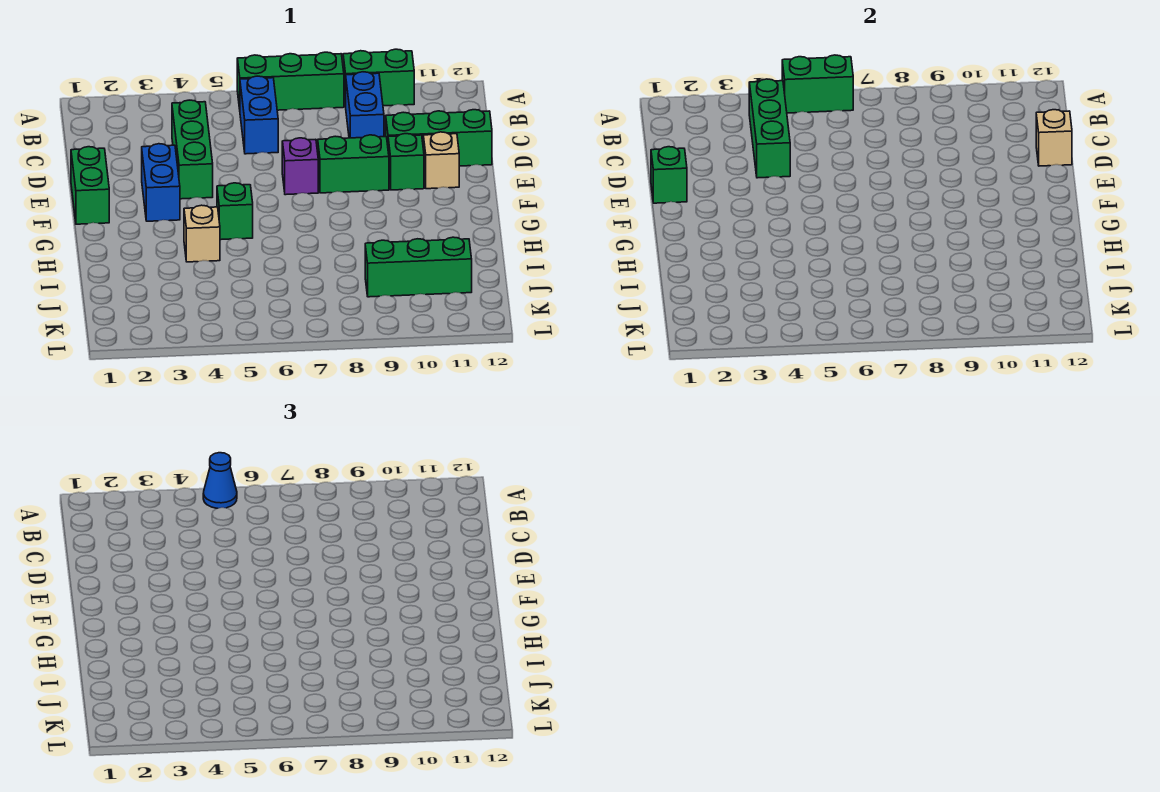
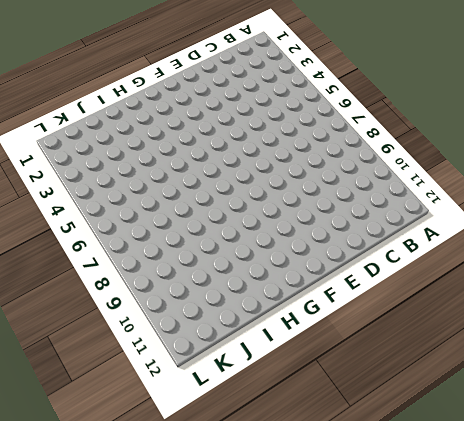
none -> green brick A6:A8 level 1
none -> green brick A9:A10 level 1
none -> blue brick B6:C6 level 1

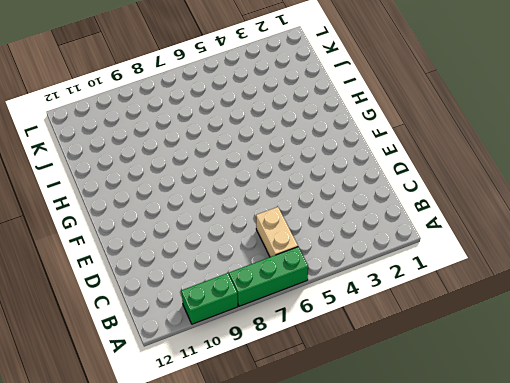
tan brick B6:C6 level 1 -> blue brick B6:C6 level 1
none -> blue brick B9:C9 level 1
none -> green brick C4:E4 level 1
none -> green brick D10:D12 level 1

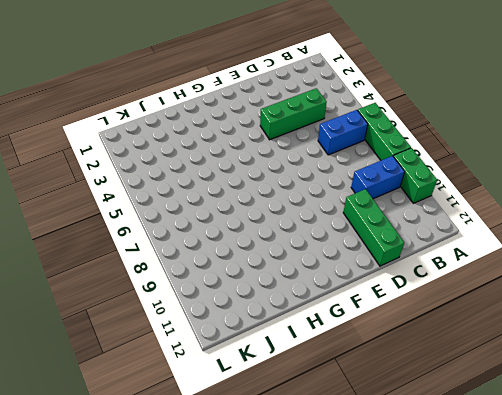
none -> green brick E1:F1 level 1
none -> blue brick E3:F3 level 1
none -> purple brick E7 level 1

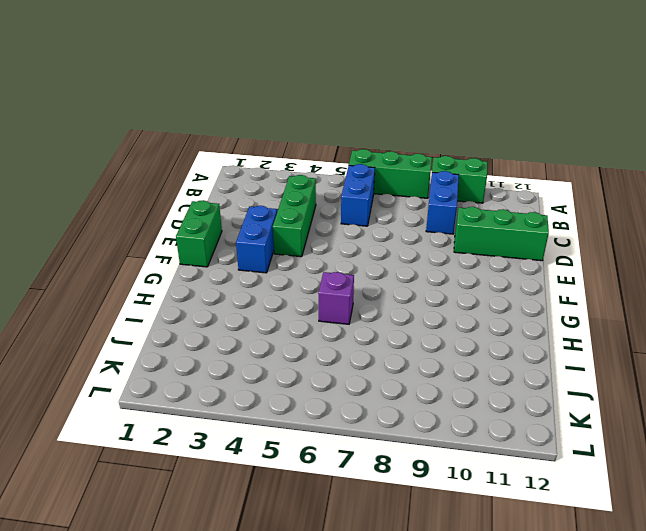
purple brick H6 level 1 -> purple brick E7 level 1
none -> green brick E8:E9 level 1
none -> green brick E10 level 1
none -> tan brick E11 level 1

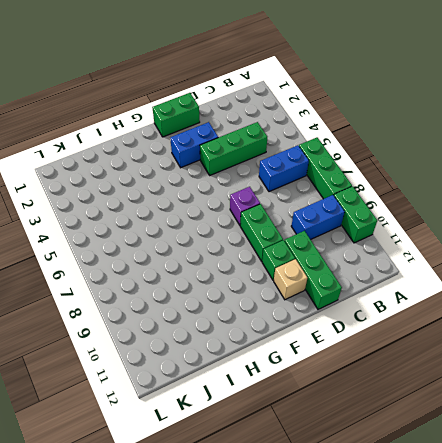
none -> green brick G5 level 1
none -> tan brick H4 level 1
none -> green brick J9:J11 level 1

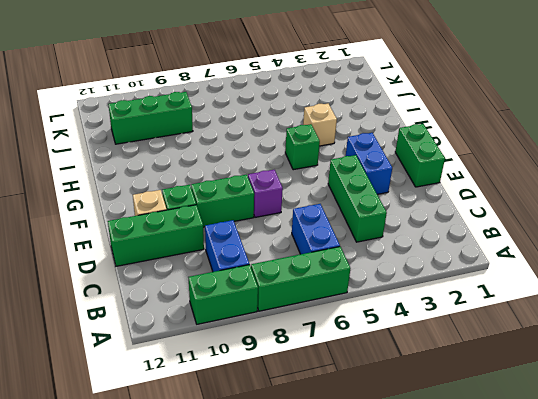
none -> green brick A5:A6 level 2
none -> green brick B4:D4 level 2
none -> tan brick D12 level 2

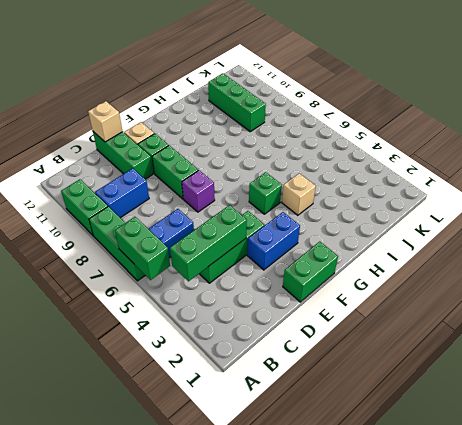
none -> green brick E1 level 2
none -> blue cone A5 level 3

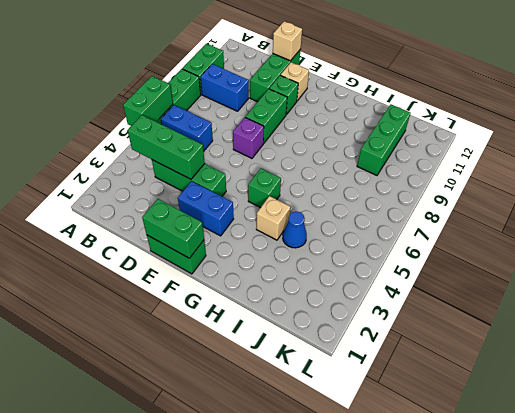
green brick E1:F1 level 2 -> green brick E1 level 2
blue cone I4 level 1 -> blue cone A5 level 3

